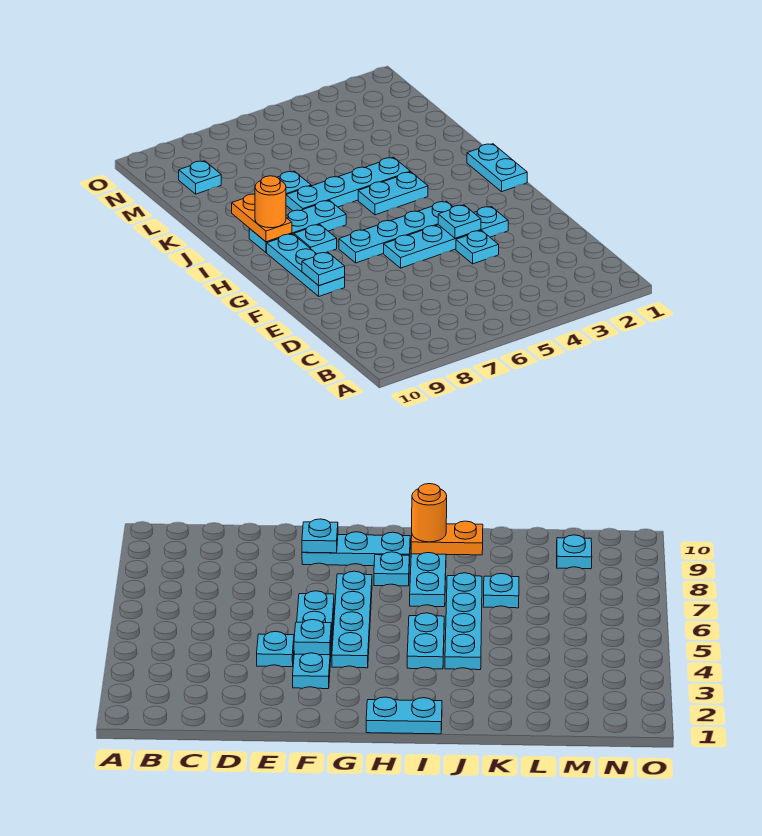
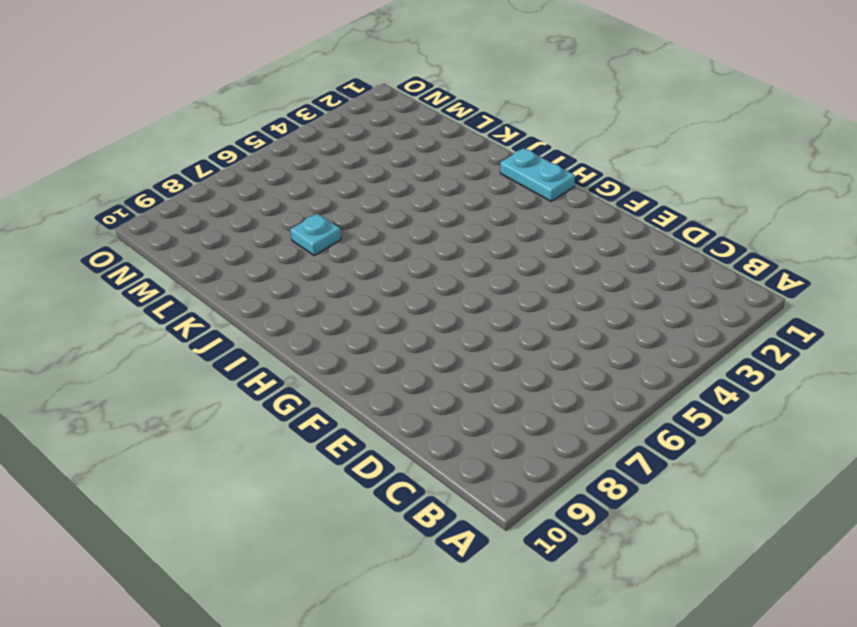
none -> cyan plate E4 level 1
none -> cyan plate F3:F6 level 1
none -> cyan plate F9:H9 level 1

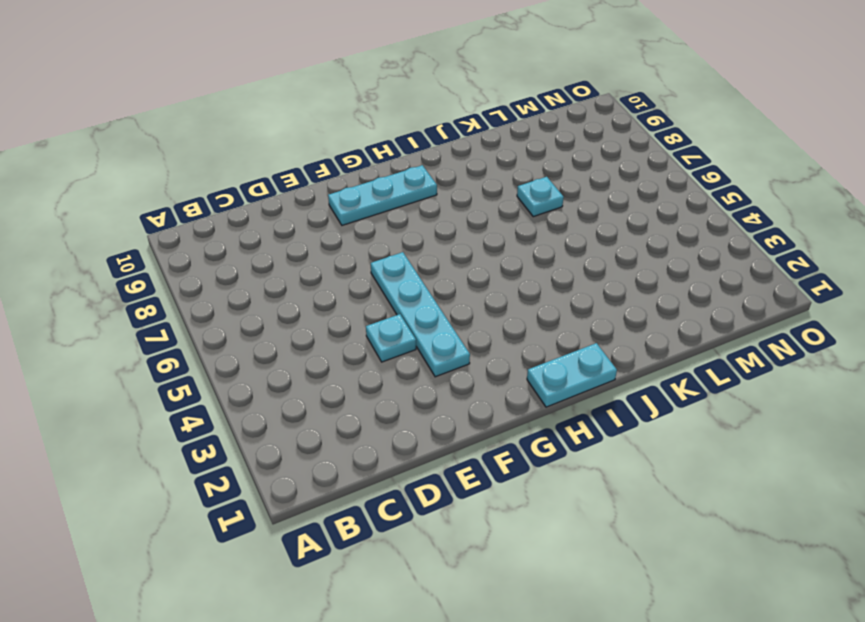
none -> cyan plate G4:G7 level 1
none -> cyan plate H8 level 1
none -> cyan plate I4:I5 level 1

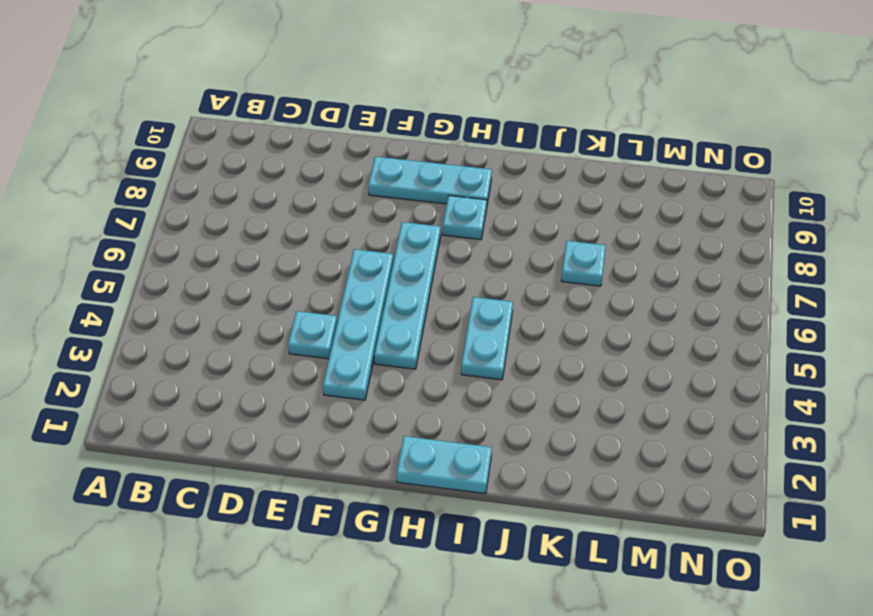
none -> cyan plate I7:I9 level 1
none -> cyan plate J4:J7 level 1
none -> cyan plate M9 level 1

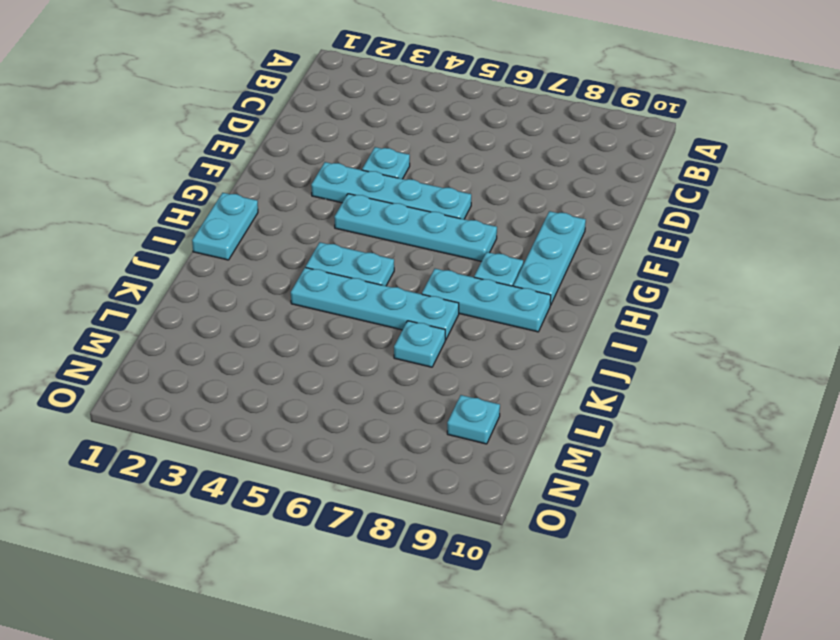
none -> cyan plate F4 level 2
none -> cyan plate F9 level 2
none -> orange plate I9:J9 level 2

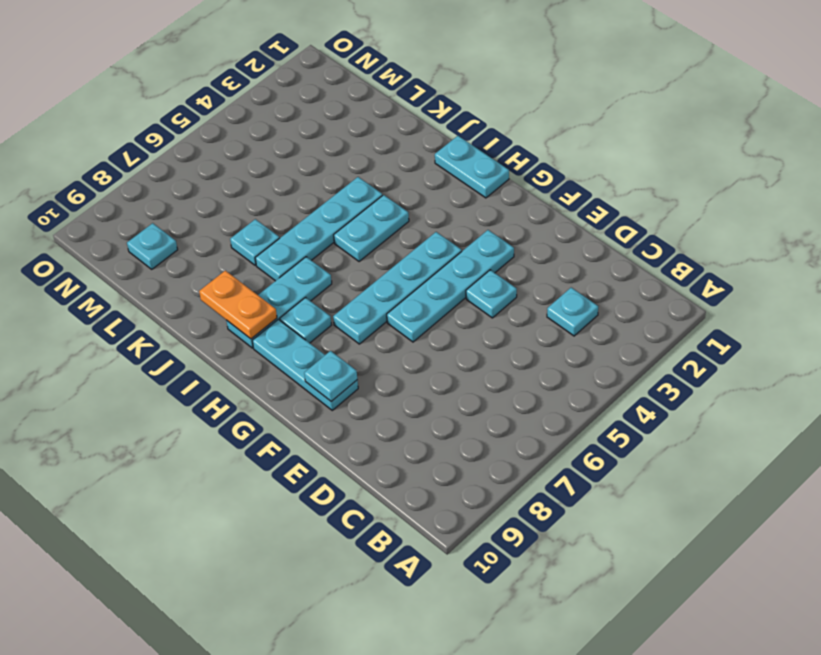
cyan plate C3 level 1 -> cyan plate F4 level 2
none -> orange round brick I9 level 3

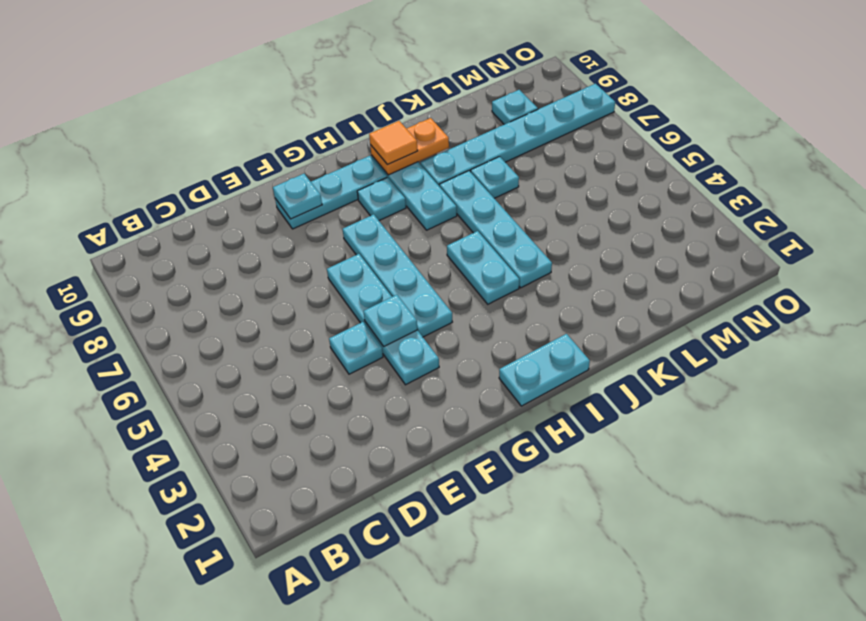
orange tile I9 level 3 -> orange round brick I9 level 3
cyan plate J8:O8 level 1 -> none

